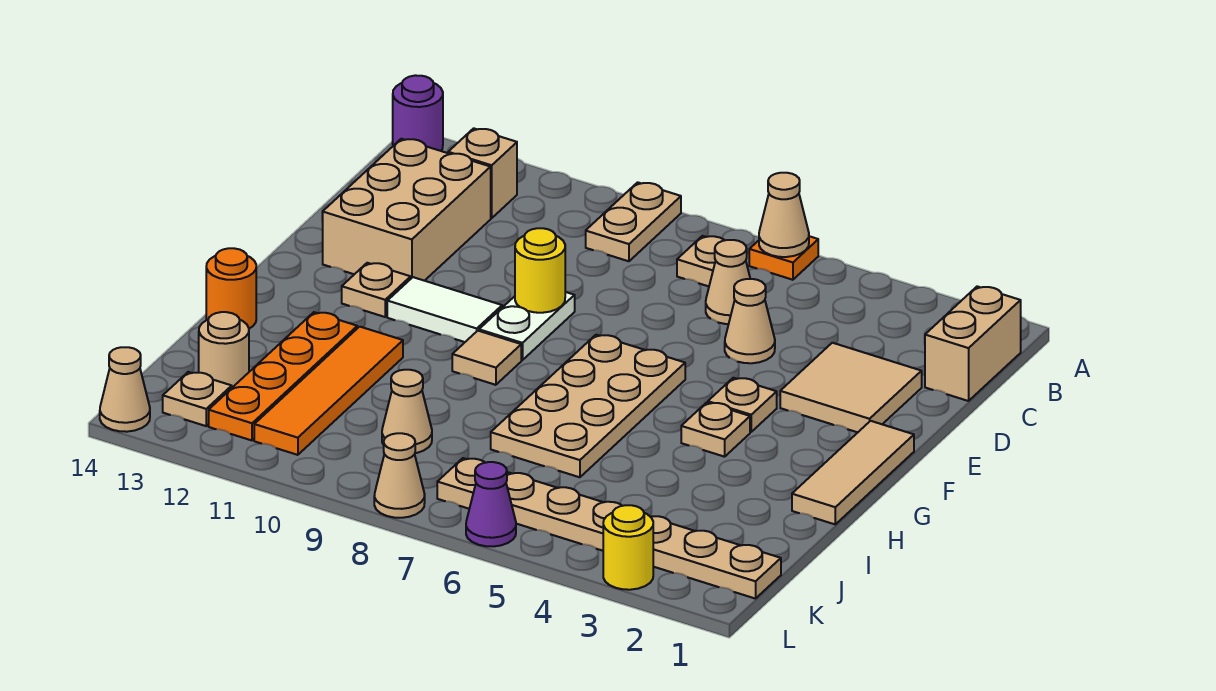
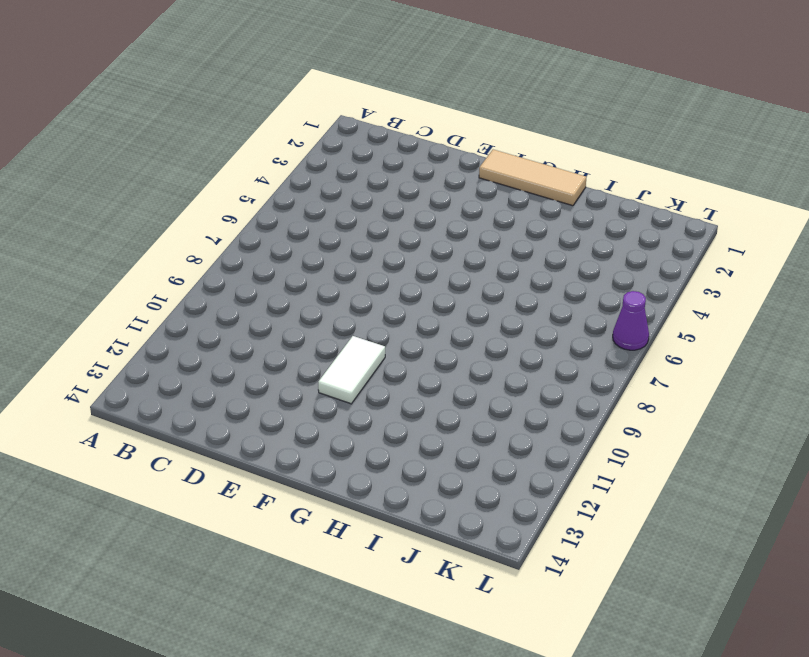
none -> orange plate A6 level 1
none -> tan plate A9:B9 level 1
none -> purple round brick A14 level 1
none -> tan brick B1:C1 level 1

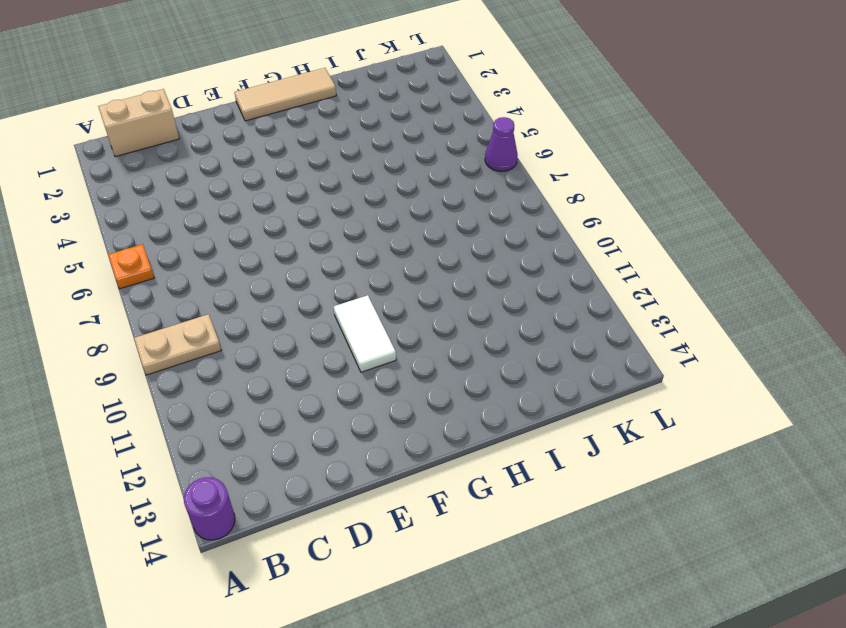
none -> tan plate B7 level 1
none -> tan brick B12 level 1
none -> tan cone C6 level 1
none -> tan brick C12:E13 level 1

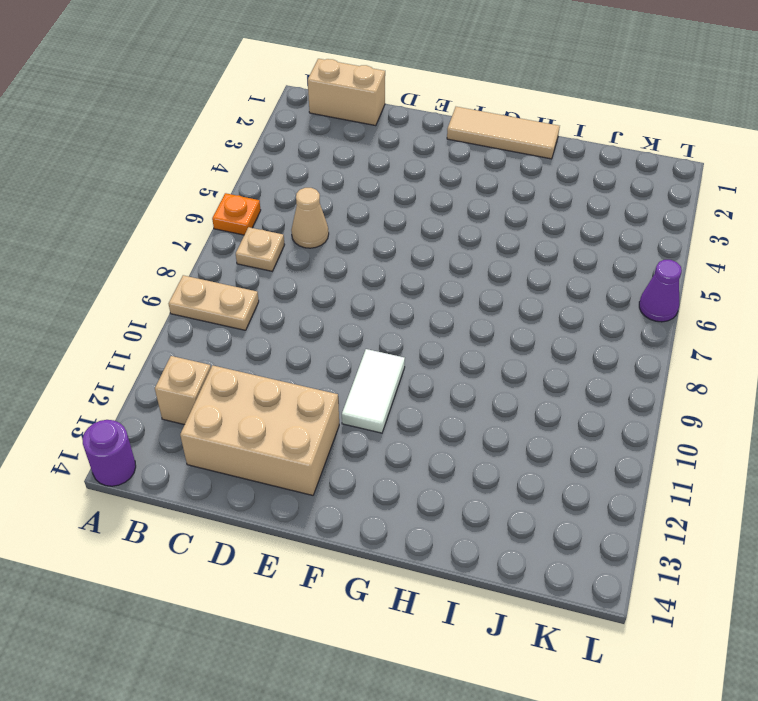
none -> tan tile D2:E3 level 1
none -> tan cone D5 level 1
none -> white plate E9:F9 level 1
none -> tan plate F4 level 1

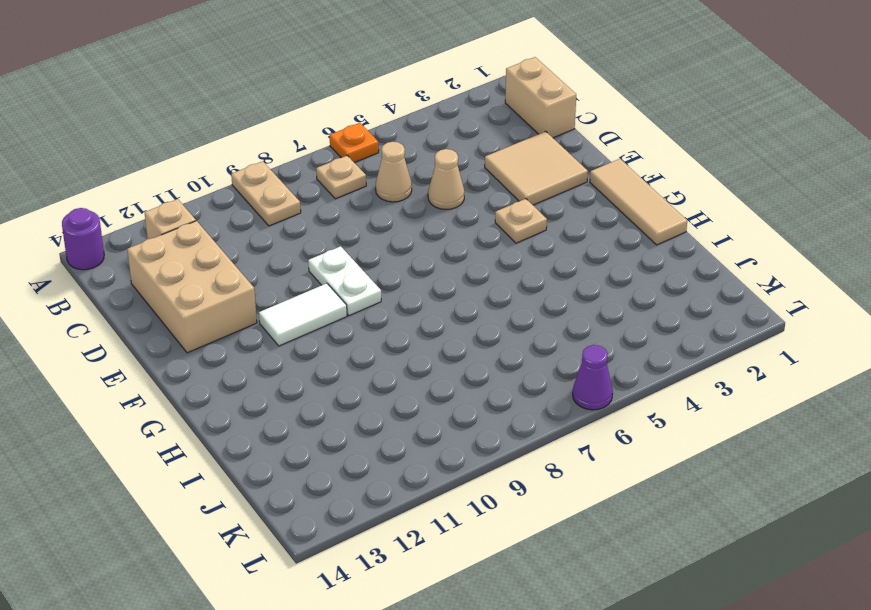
none -> tan plate F6:I7 level 1
none -> tan plate F12 level 1
none -> tan plate G4 level 1
none -> tan tile G9 level 1

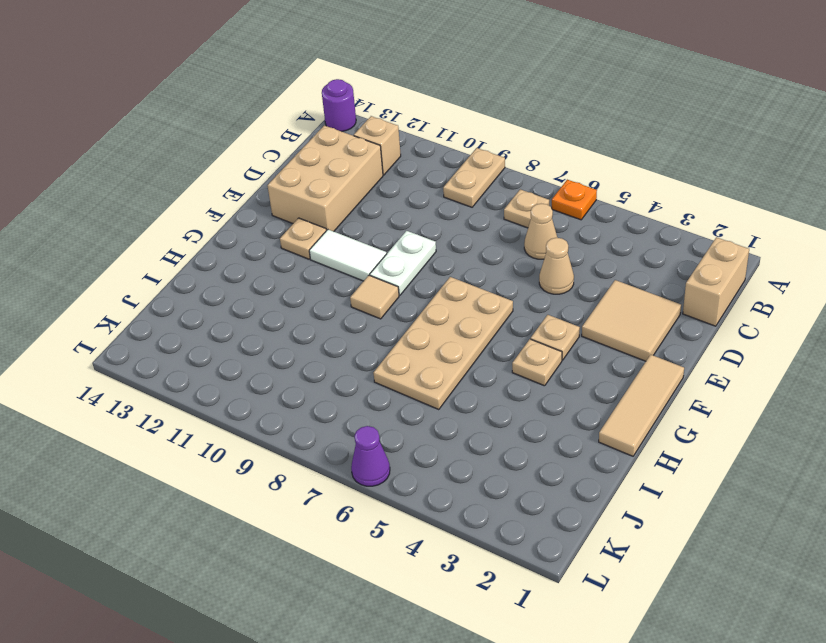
none -> orange tile H11:K11 level 1
none -> orange plate H12:K12 level 1
none -> orange round brick H14 level 1
none -> tan cone J9 level 1

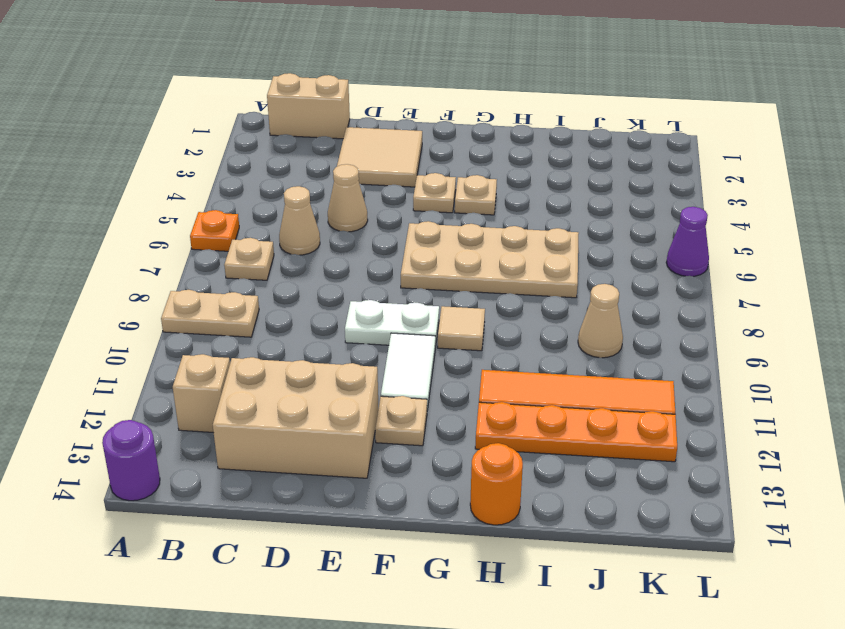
none -> tan tile F1:H1 level 1
none -> tan round brick J13 level 1
none -> tan plate K1:K6 level 1
none -> tan plate K7 level 1

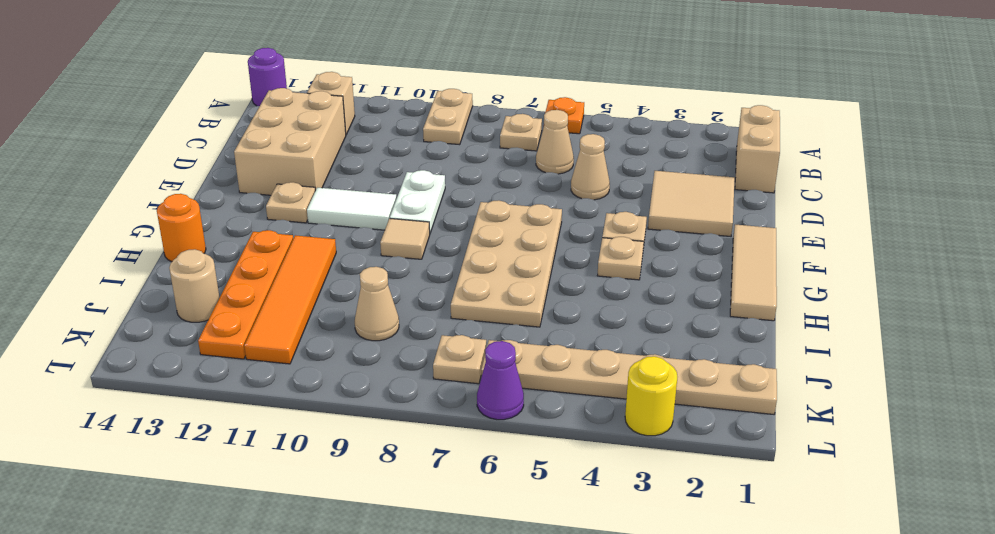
none -> tan plate K13 level 1
none -> tan cone L8 level 1
none -> tan cone L14 level 1
none -> tan cone A6 level 2

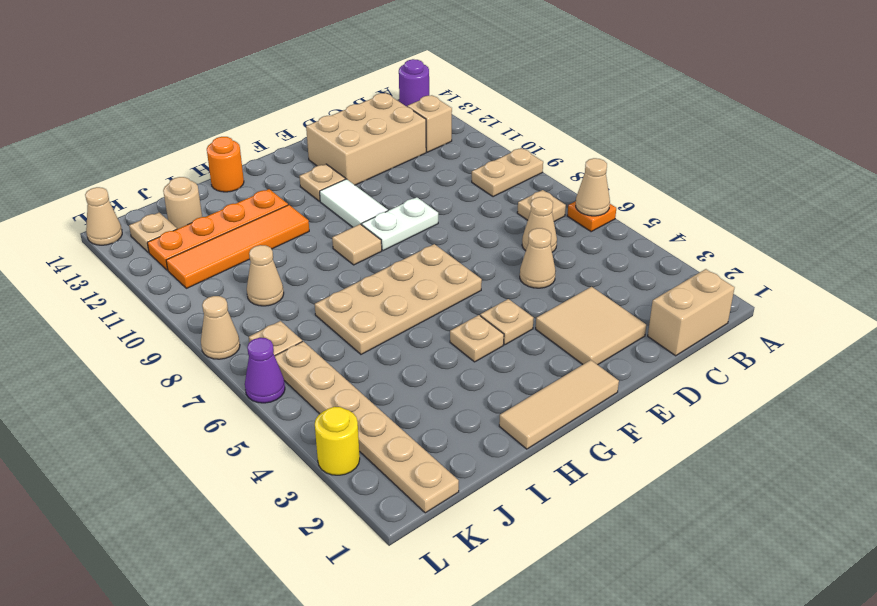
none -> yellow round brick E9 level 2

